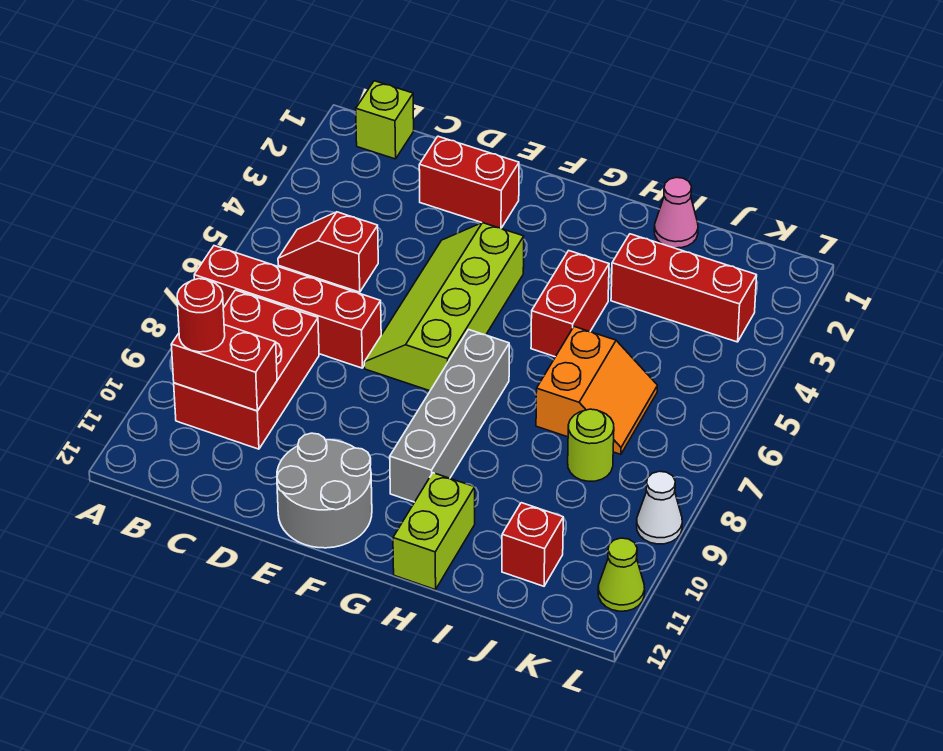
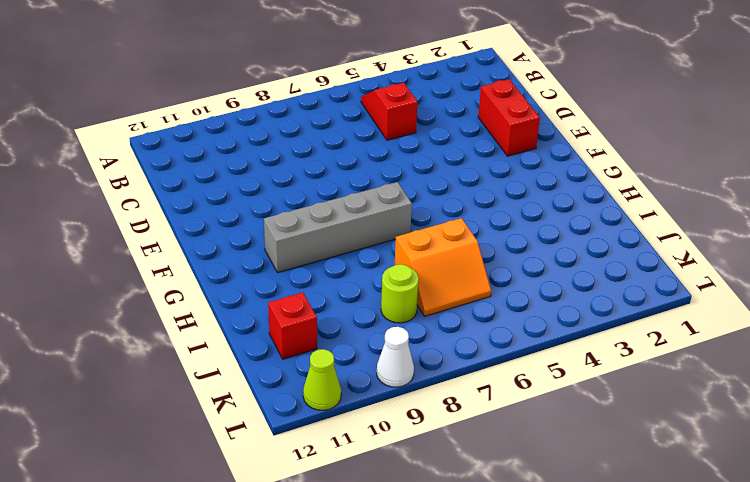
none -> red brick A7:D7 level 1
none -> lime brick B1 level 1
none -> red brick B8:C10 level 1

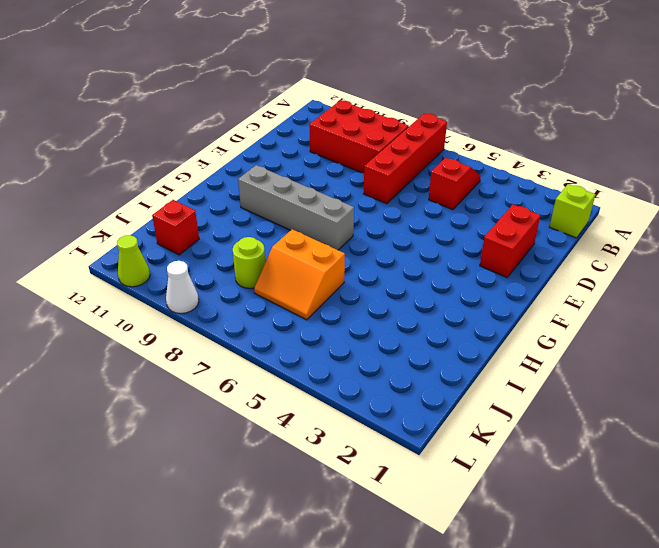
none -> lime slope E4:F7 level 1 top F
none -> grey round brick E11:F12 level 1
none -> red brick H4:H5 level 1

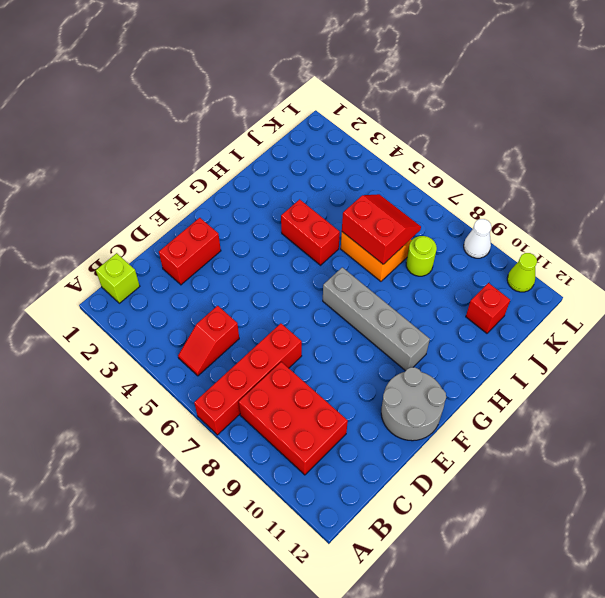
red slope I6:J7 level 2 top I -> none
none -> lime slope E4:F7 level 1 top F
none -> lime brick H11:H12 level 1
none -> pink cone I1 level 1

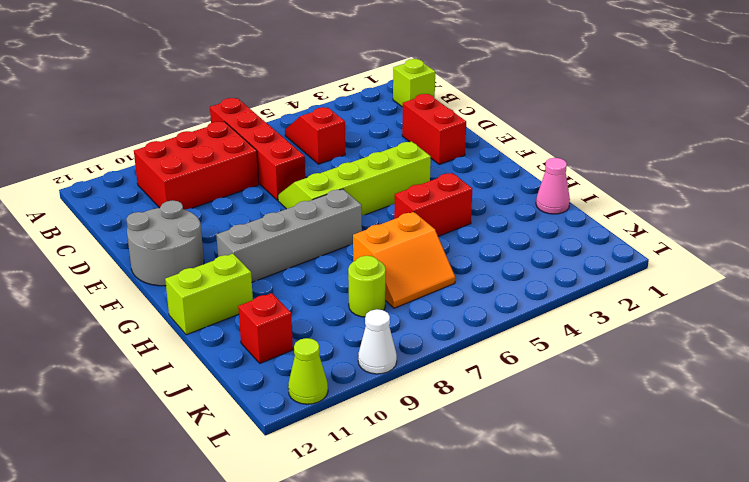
none -> red brick I3:K3 level 1
none -> red brick B10:C10 level 2
none -> red round brick B10 level 3

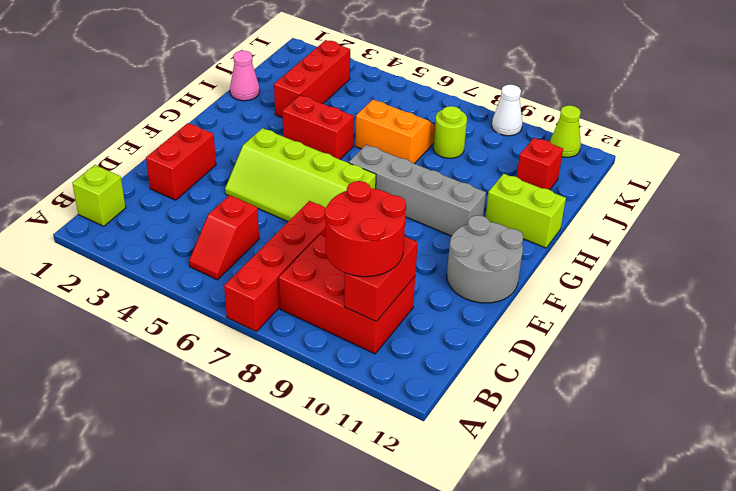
red round brick B9:C10 level 3 -> red round brick B10 level 3

